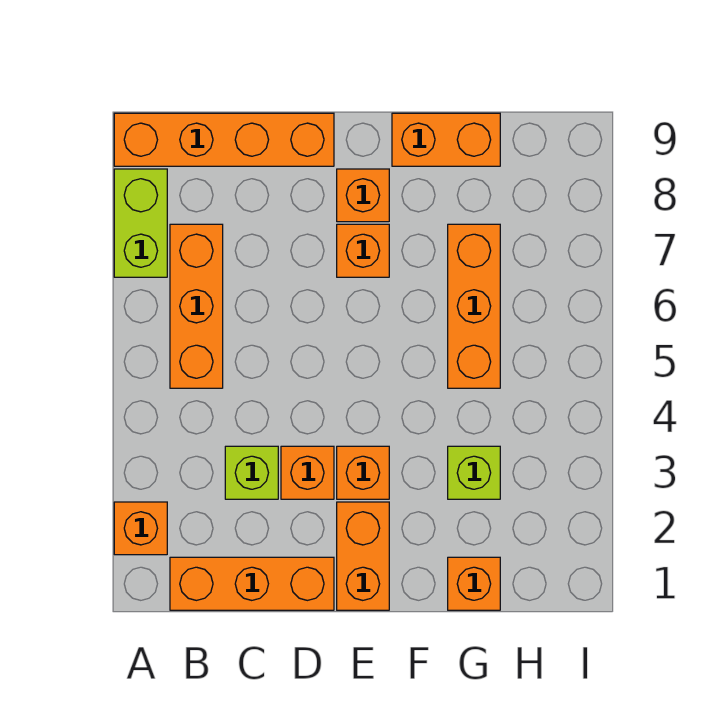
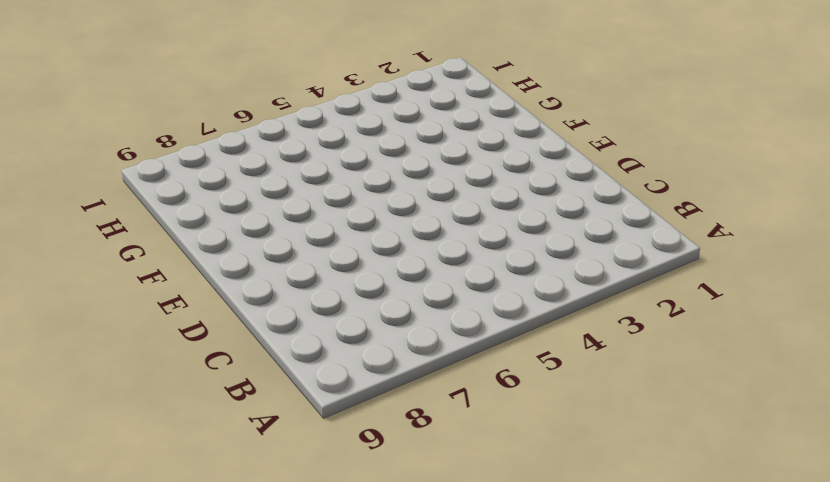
none -> orange brick A2 level 1
none -> lime brick A7:A8 level 1
none -> orange brick A9:D9 level 1

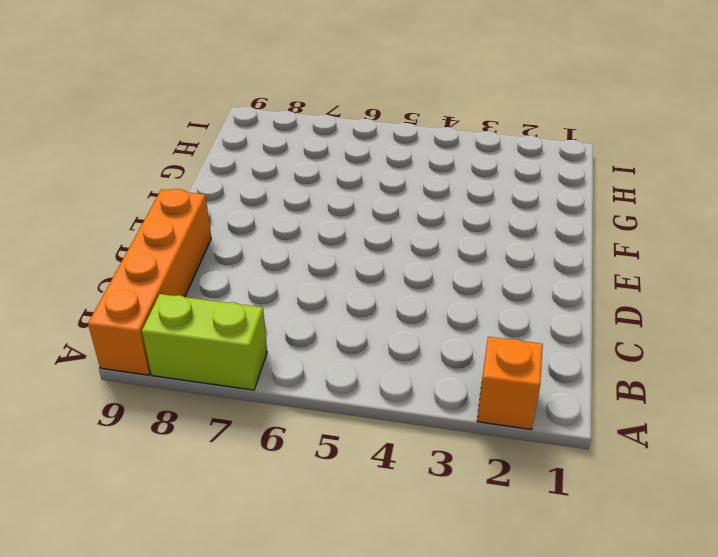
none -> orange brick B1:D1 level 1
none -> orange brick B5:B7 level 1
none -> lime brick C3 level 1

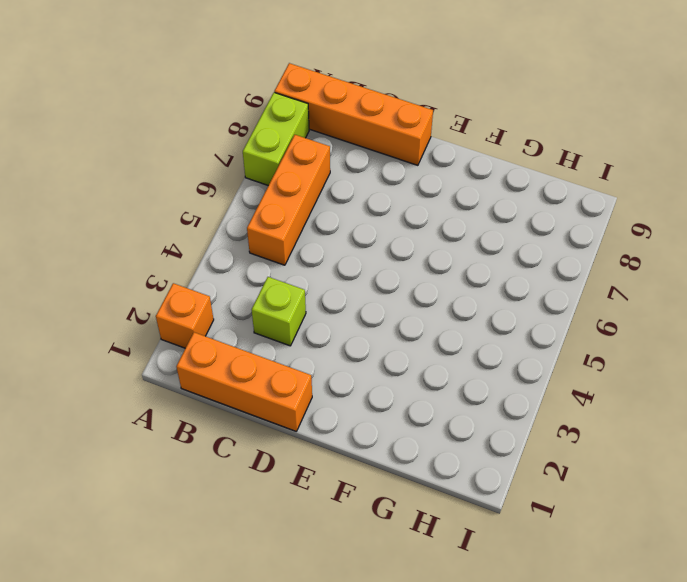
none -> orange brick D3 level 1
none -> orange brick E1:E2 level 1
none -> orange brick E3 level 1

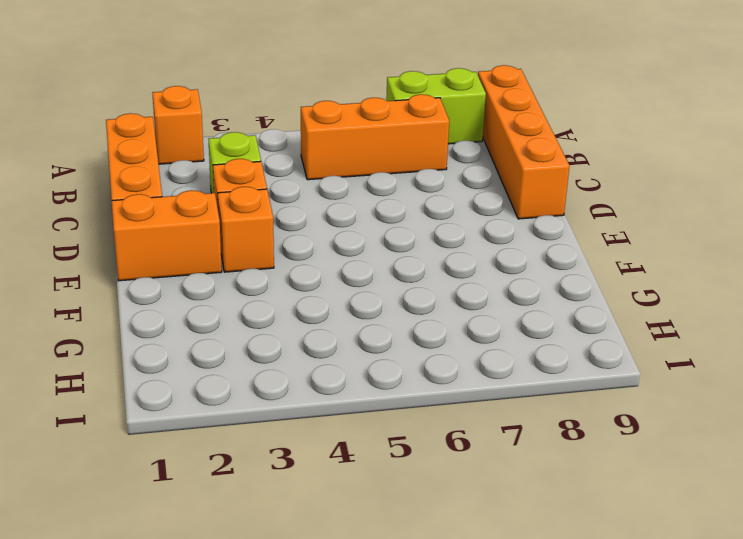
none -> orange brick E7 level 1
none -> orange brick E8 level 1
none -> orange brick F9:G9 level 1

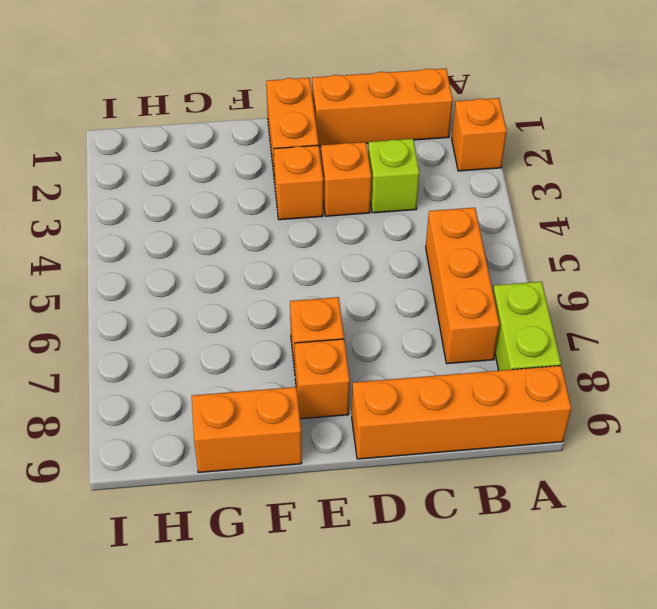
none -> orange brick G1 level 1
none -> lime brick G3 level 1
none -> orange brick G5:G7 level 1

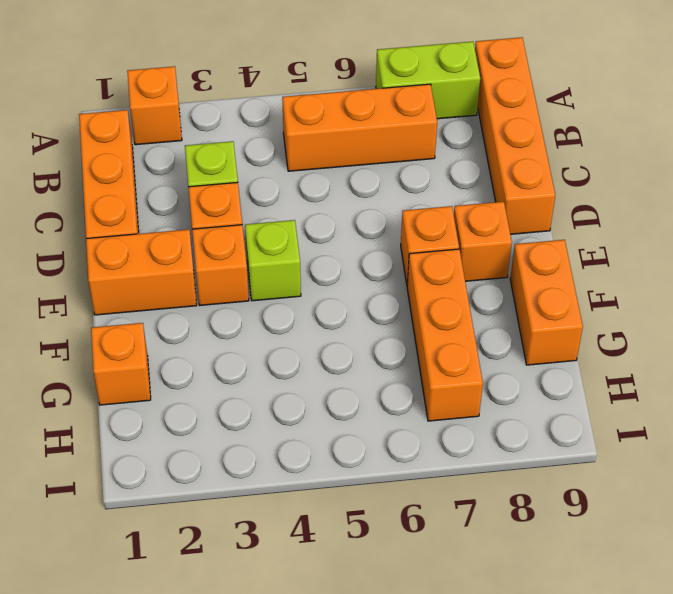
lime brick E4 level 1 -> lime brick G3 level 1
orange brick F7:H7 level 1 -> orange brick G5:G7 level 1

